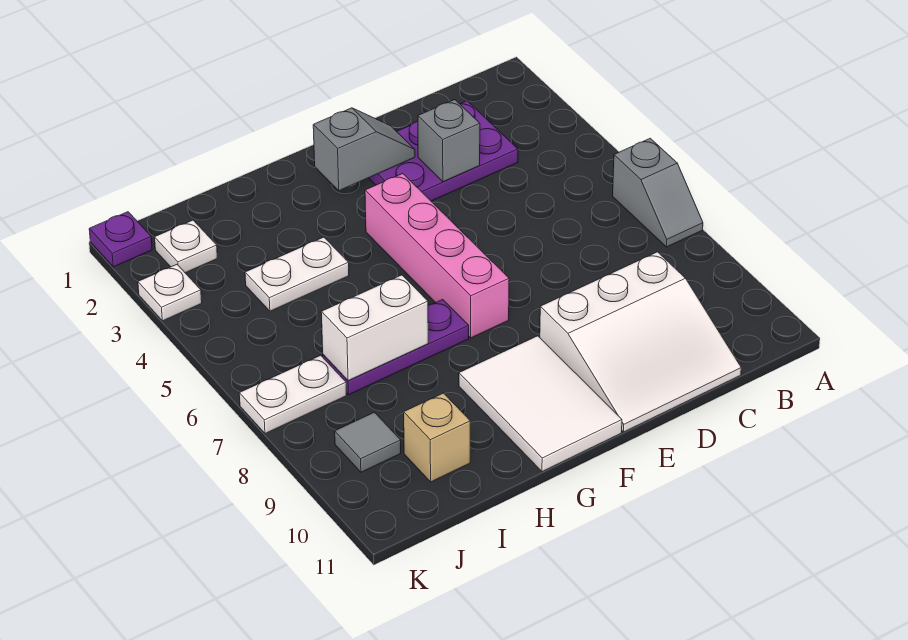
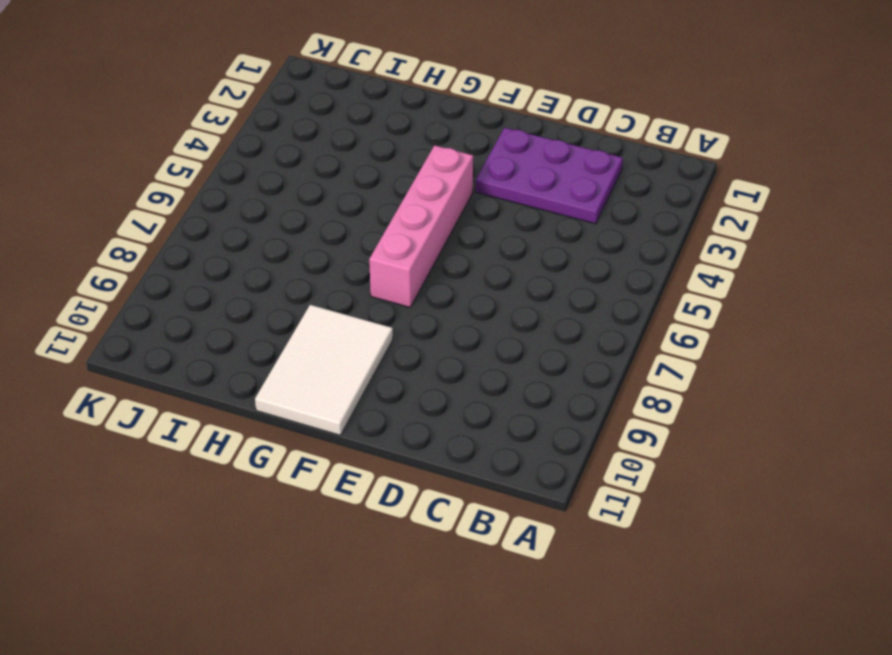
none -> grey slope A6:A7 level 1 top 6
none -> white slope C9:E11 level 1 top 9
none -> purple plate G7:I7 level 1

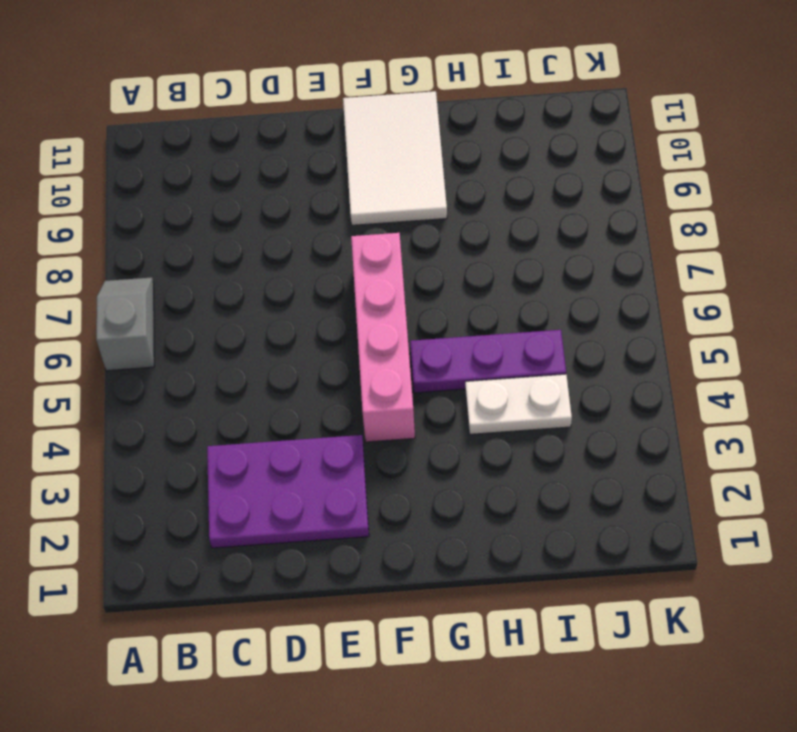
purple plate G5:I5 level 1 -> purple plate G7:I7 level 1
none -> white slope C9:E11 level 1 top 9
none -> tan brick I10 level 1
none -> white plate J2 level 1

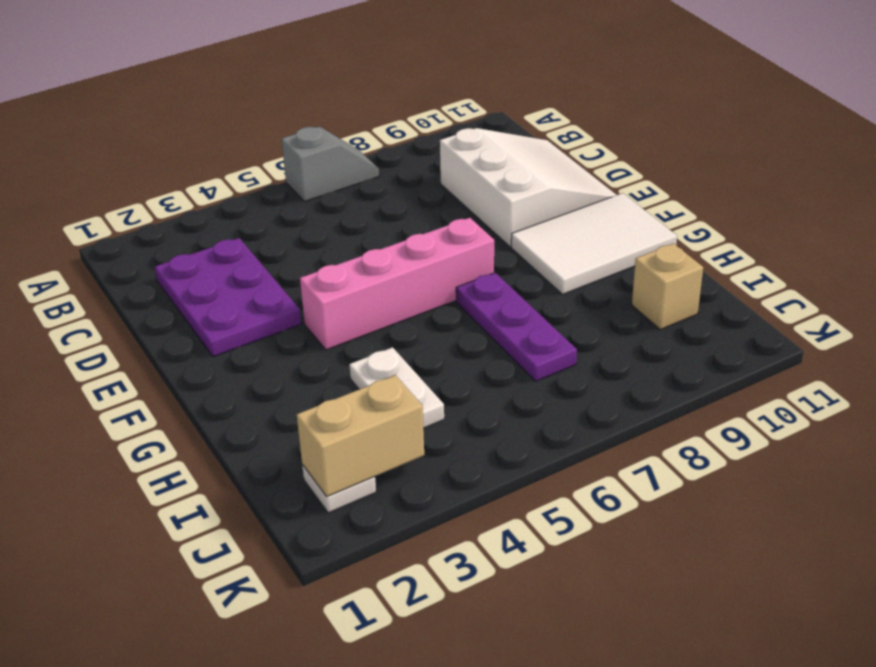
tan brick J2:J3 level 2 -> none
none -> white plate J7:K7 level 1
none -> grey tile J9 level 1
none -> purple plate K1 level 1

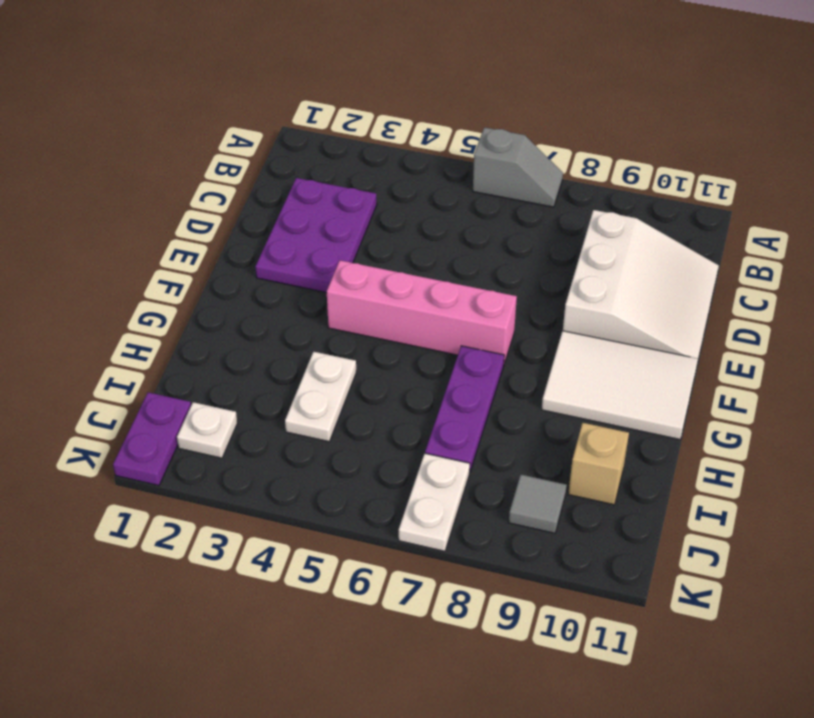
purple plate J1:K1 level 1 -> purple plate K1 level 1
none -> white plate K3 level 1
none -> grey brick D3 level 2
none -> grey slope E2:F2 level 2 top F

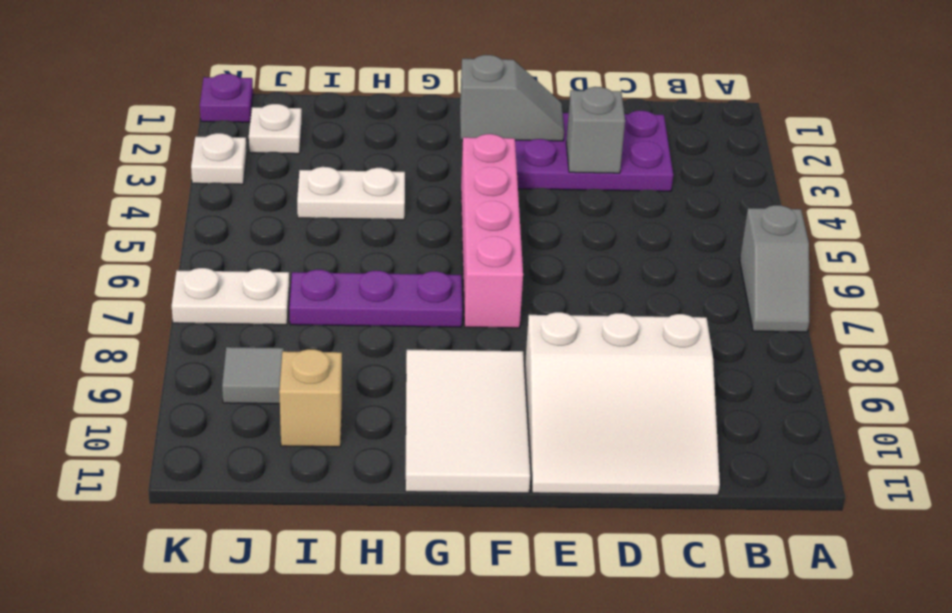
none -> white brick H7:I7 level 2

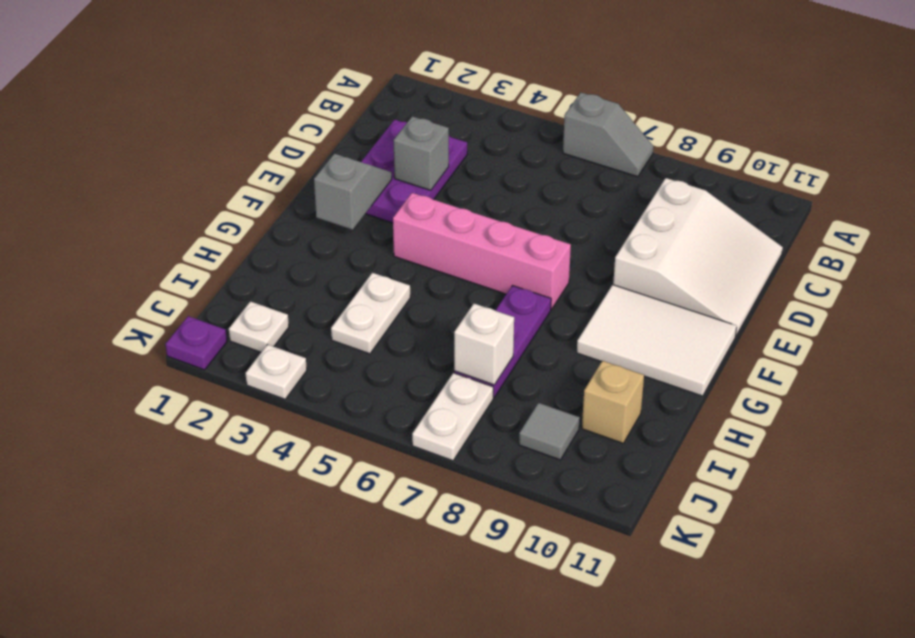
white brick I7 level 2 -> white brick H7:I7 level 2

